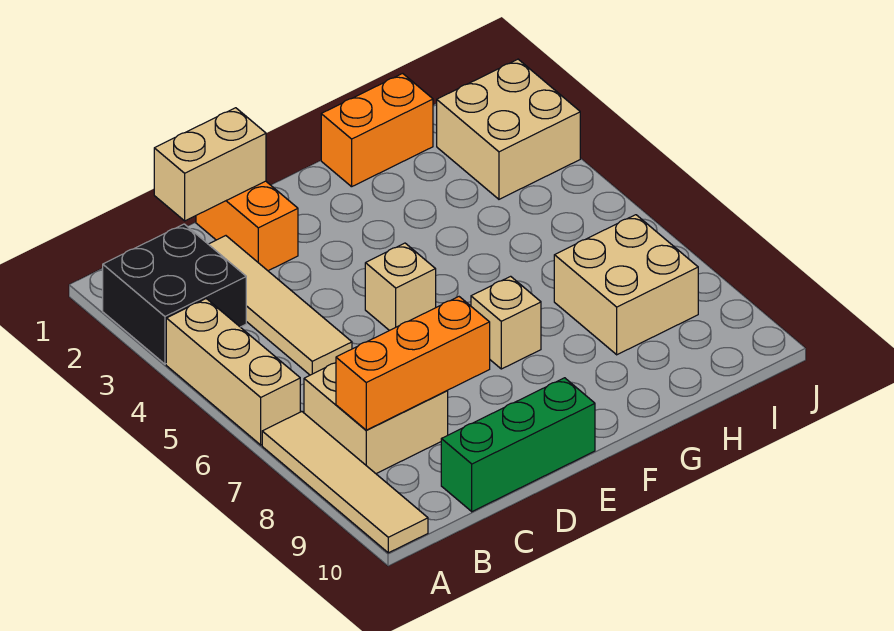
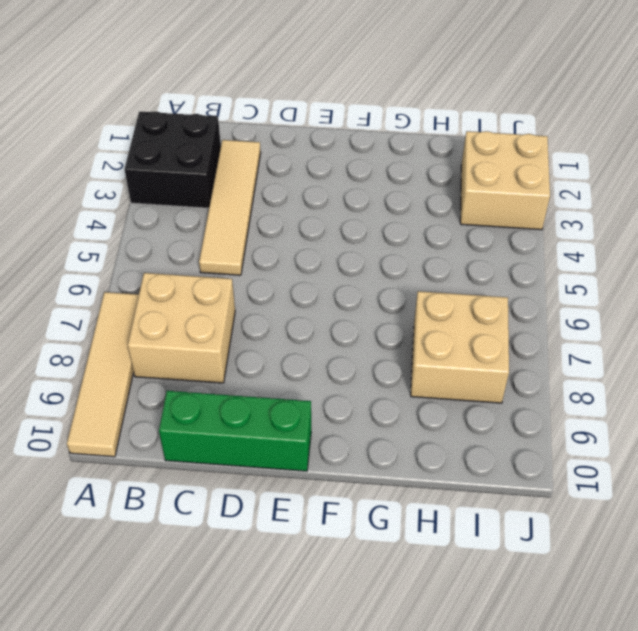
none -> tan brick A4:A6 level 1
none -> orange brick D1:D2 level 1
none -> tan brick E5 level 1

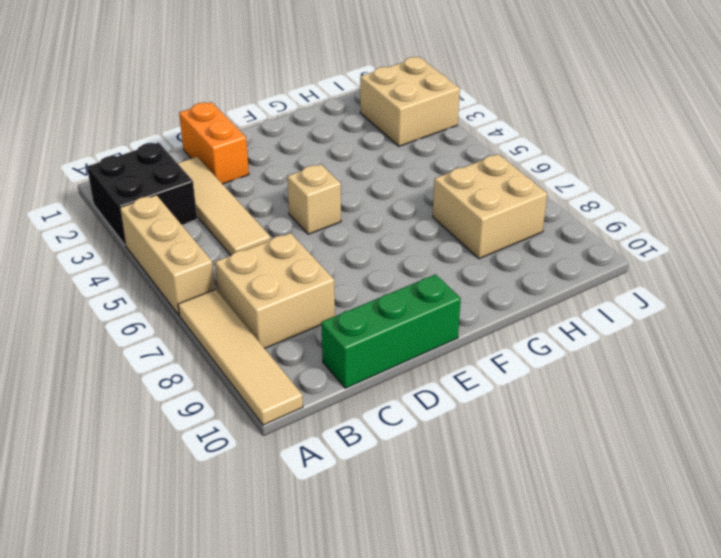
none -> tan brick F7 level 1
none -> orange brick G1:H1 level 1
none -> orange brick B8:D8 level 2

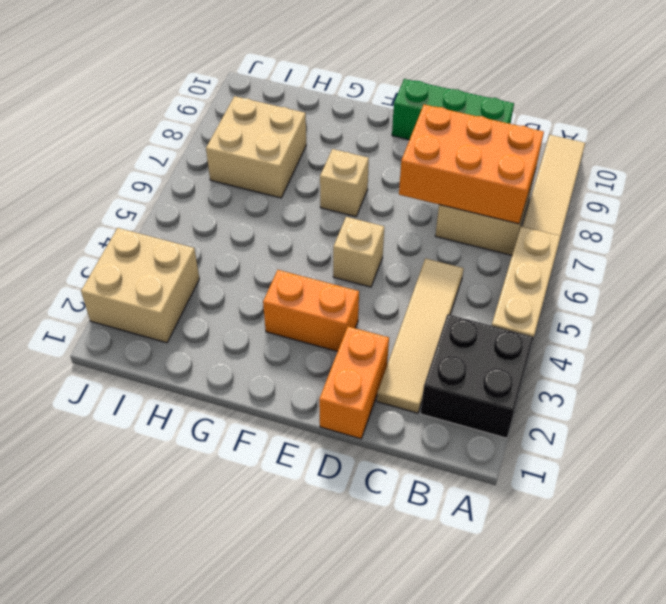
orange brick B7:D8 level 2 -> orange brick B8:D8 level 2
orange brick E3:F3 level 1 -> orange brick G1:H1 level 1
none -> tan brick C1:D1 level 2

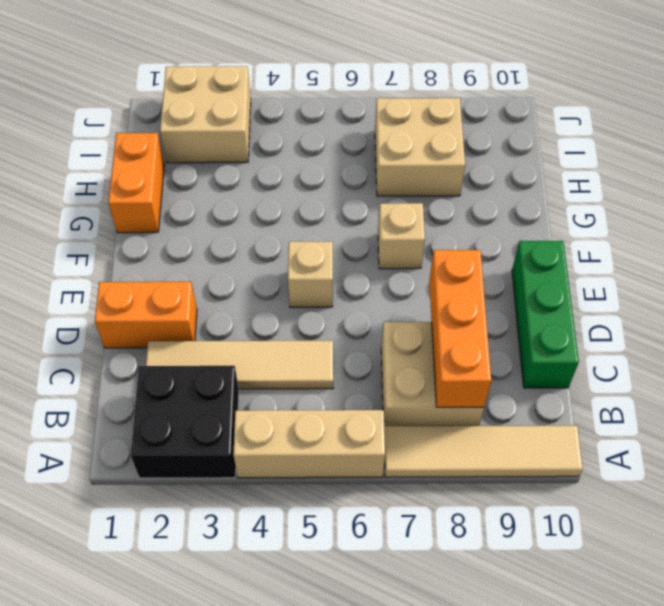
none -> tan brick C1:D1 level 2

